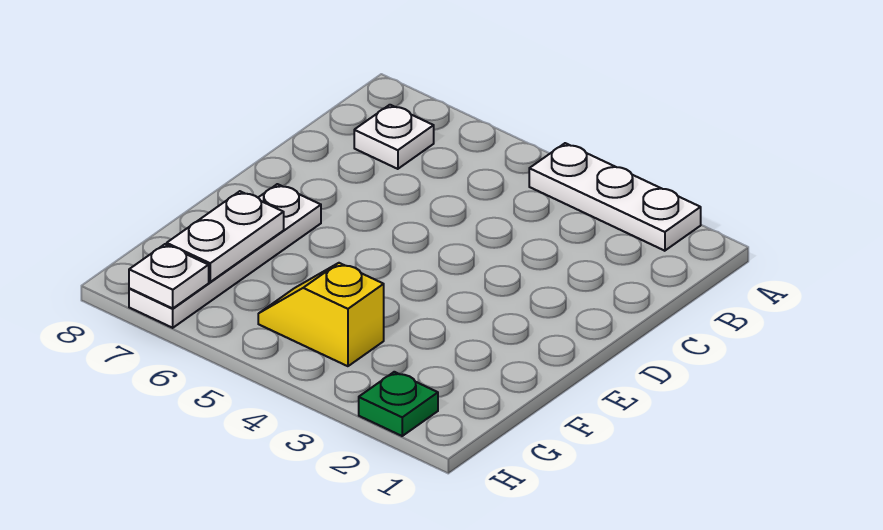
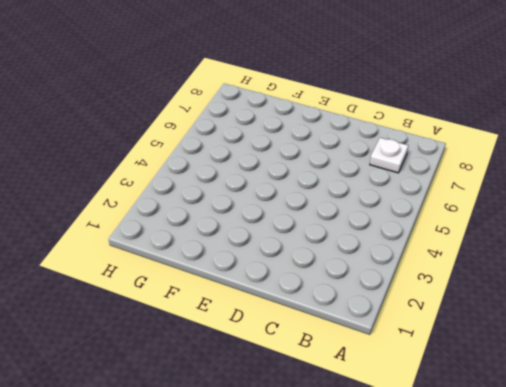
none -> white plate A2:A4 level 1
none -> white plate E7:H7 level 1

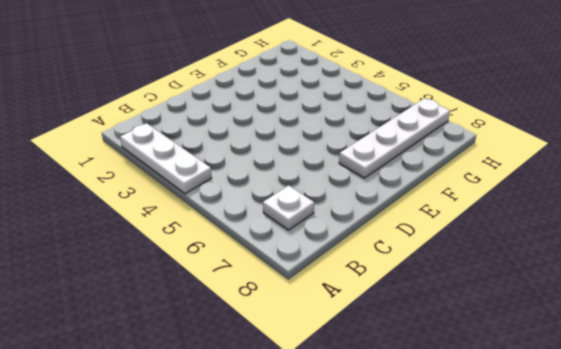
none -> yellow slope G4:G5 level 1 top 4
none -> green plate H2 level 1

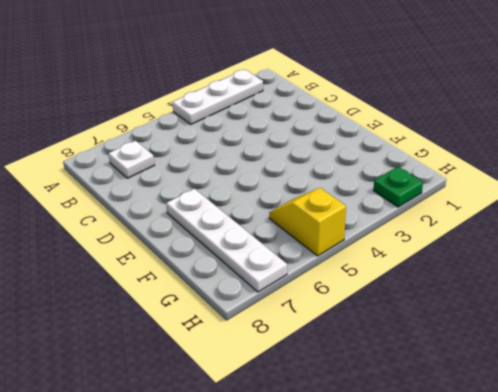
yellow slope G5:H5 level 1 top H -> yellow slope G4:G5 level 1 top 4
none -> white plate F7:G7 level 2
none -> white plate H7 level 2

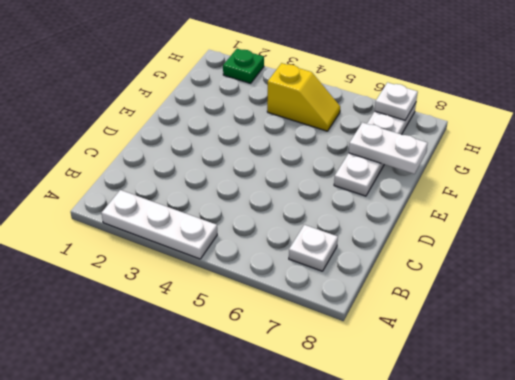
white plate F7:F8 level 2 -> white plate F7:G7 level 2

